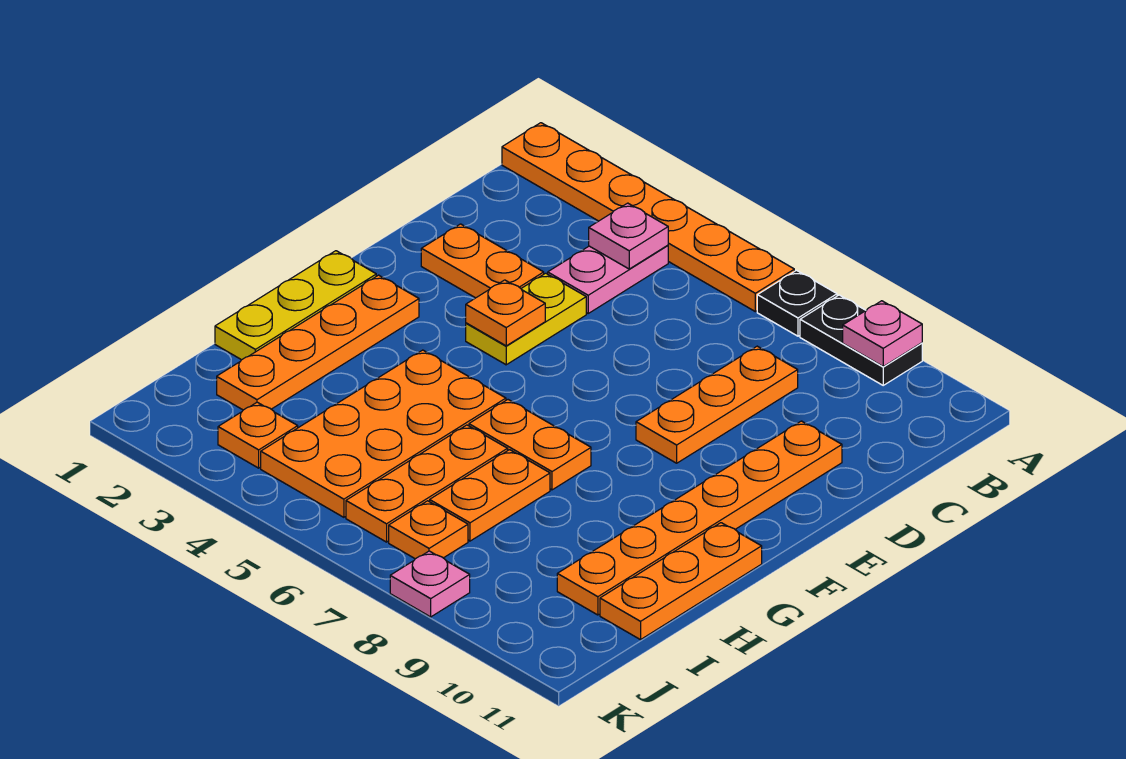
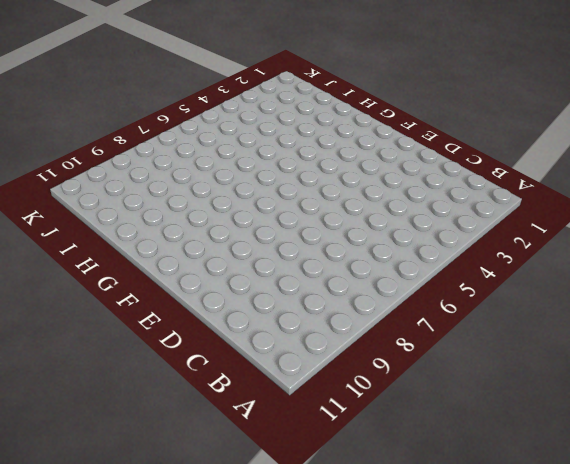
none -> orange plate A1:A6 level 1
none -> black plate A7 level 1
none -> black plate A8:A9 level 1

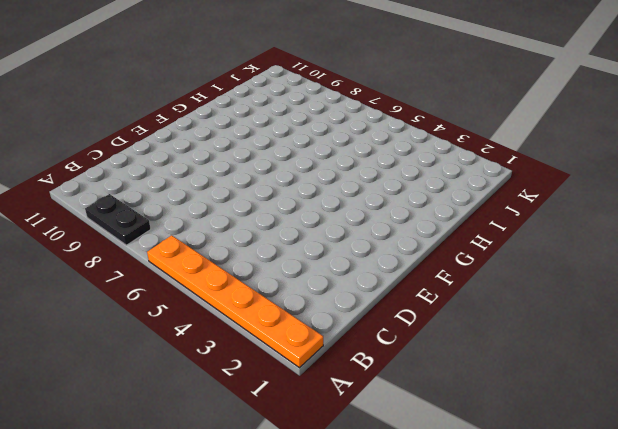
none -> black plate A7 level 1
none -> pink plate B4:C4 level 1
none -> orange plate C8:E8 level 1

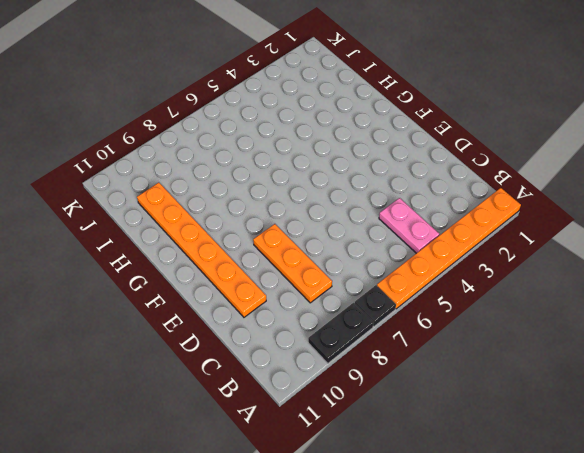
none -> orange plate D2:D3 level 1
none -> yellow plate D4:E4 level 1
none -> yellow plate F1:H1 level 1

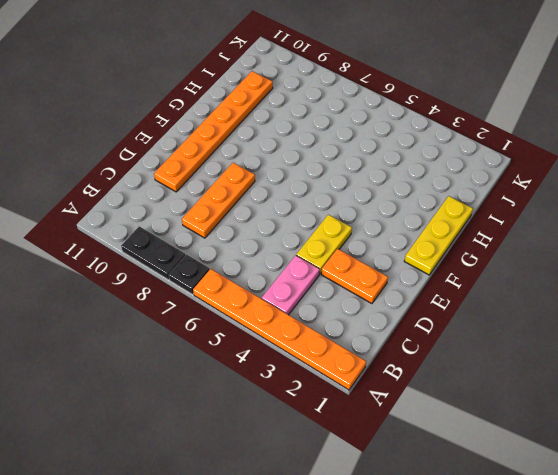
none -> orange plate F2:I2 level 1
none -> orange plate G4:J5 level 1
none -> orange plate G6:G7 level 1

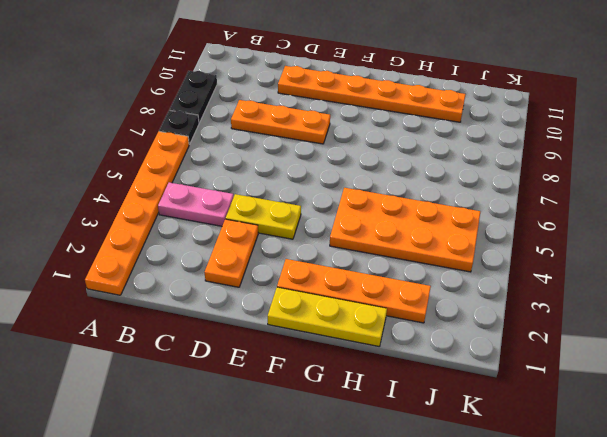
none -> orange plate G6:G7 level 1
none -> orange plate G11:I11 level 1
none -> orange plate H6:J6 level 1

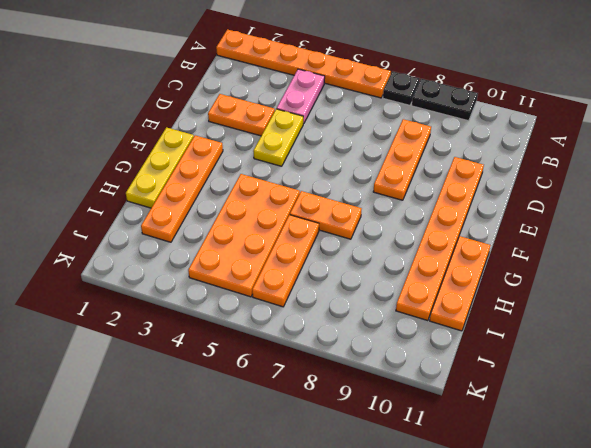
none -> orange plate H7:I7 level 1
none -> orange plate J3 level 1
none -> orange plate J7 level 1

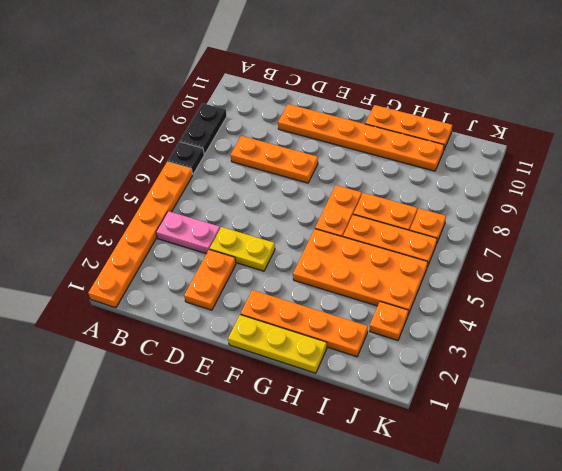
none -> pink plate K8 level 1
none -> pink plate A9 level 2
none -> pink plate B4 level 2

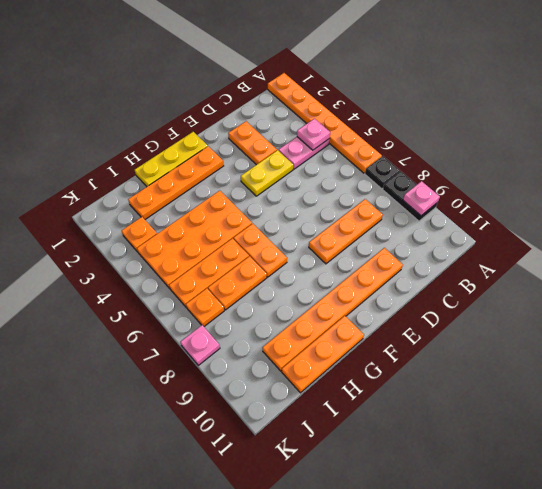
none -> orange plate E4 level 2

